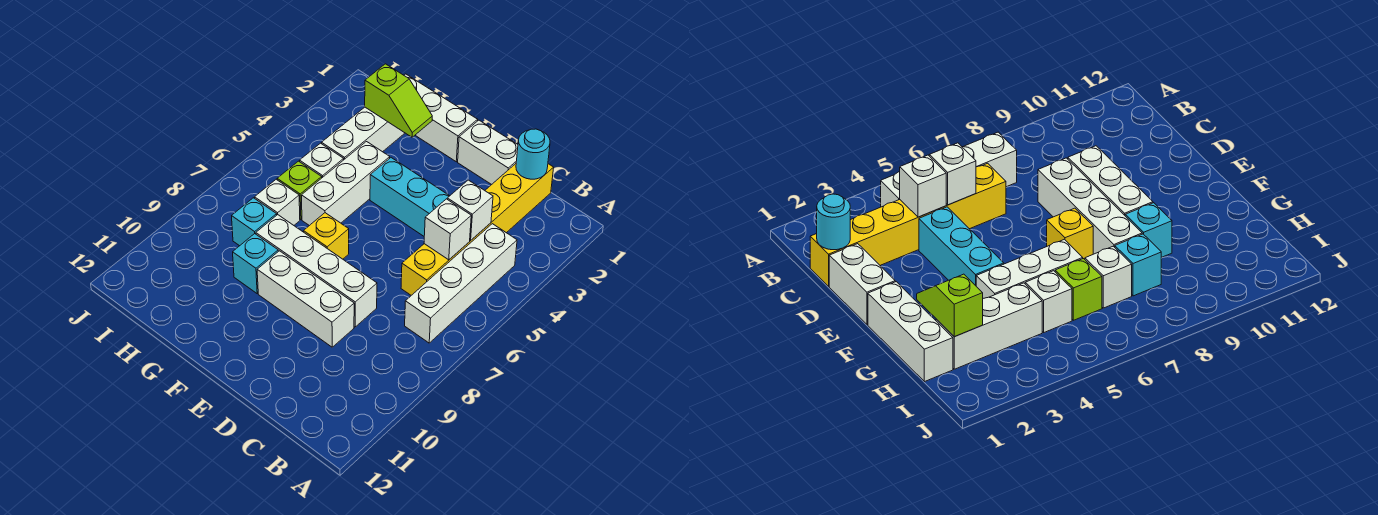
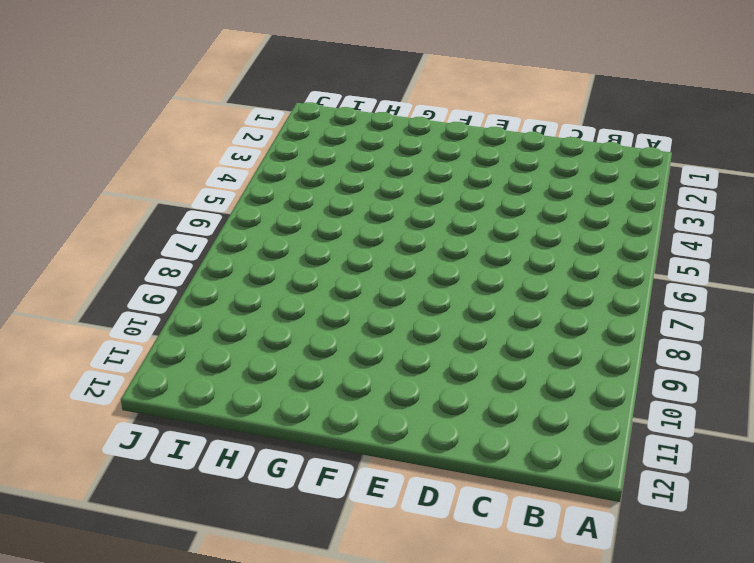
none -> white brick B4:B7 level 1
none -> yellow brick C1:C6 level 1
none -> white brick D1:E1 level 1

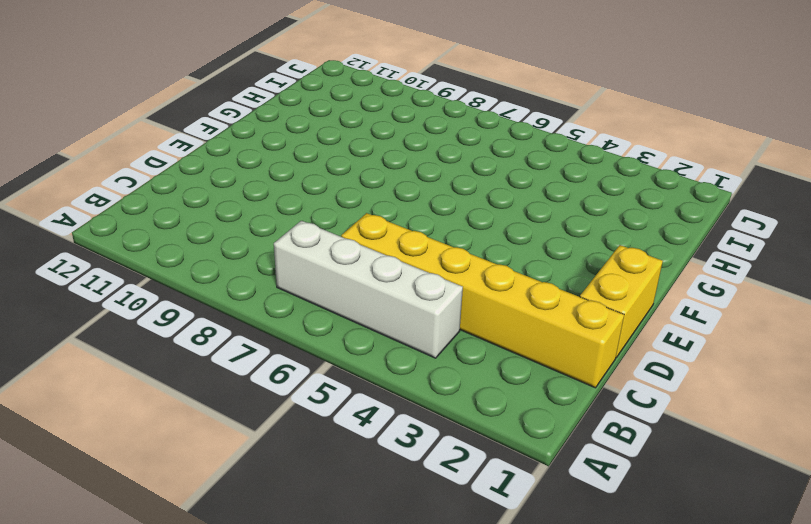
yellow brick D1:E1 level 1 -> white brick D1:E1 level 1
none -> cyan brick D4:F4 level 1
none -> white brick D8:G8 level 1
none -> white brick D9:F9 level 1

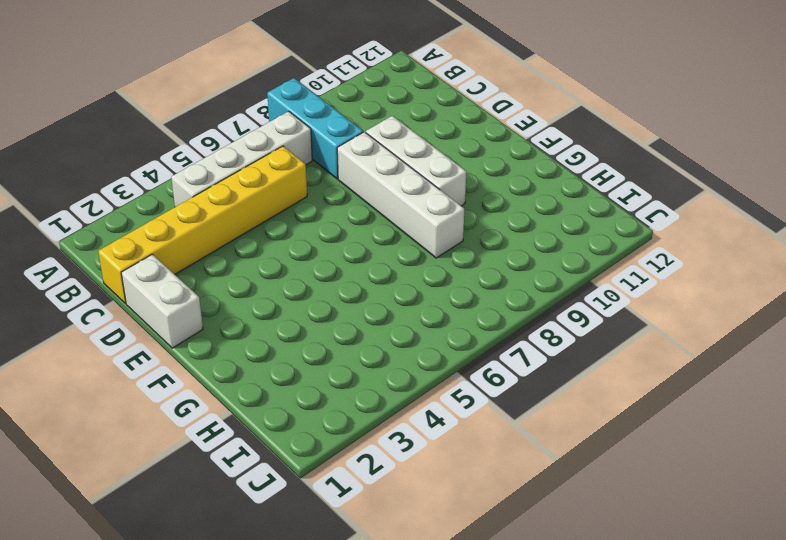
cyan brick A8:C8 level 1 -> cyan brick D4:F4 level 1
none -> white brick F1:H1 level 1
none -> yellow brick F7 level 1
none -> white brick G4:G6 level 1

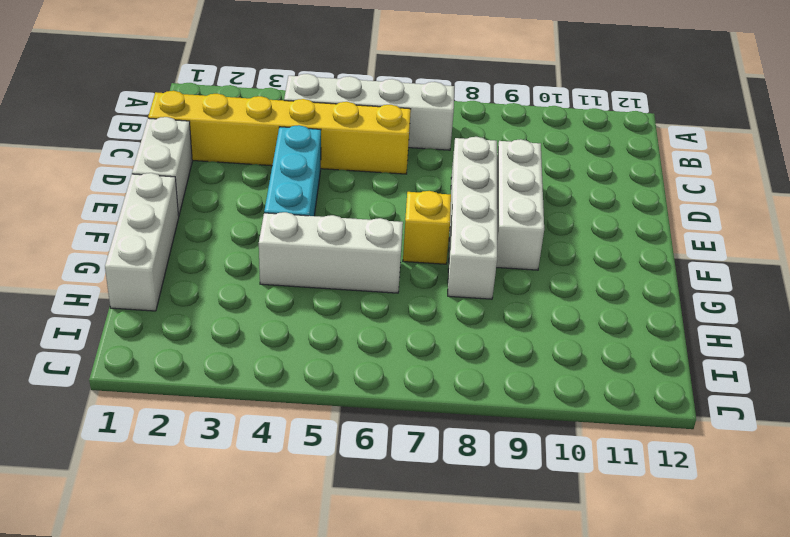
none -> cyan brick G9 level 1
none -> white brick H2:H4 level 1
none -> white brick H5 level 1

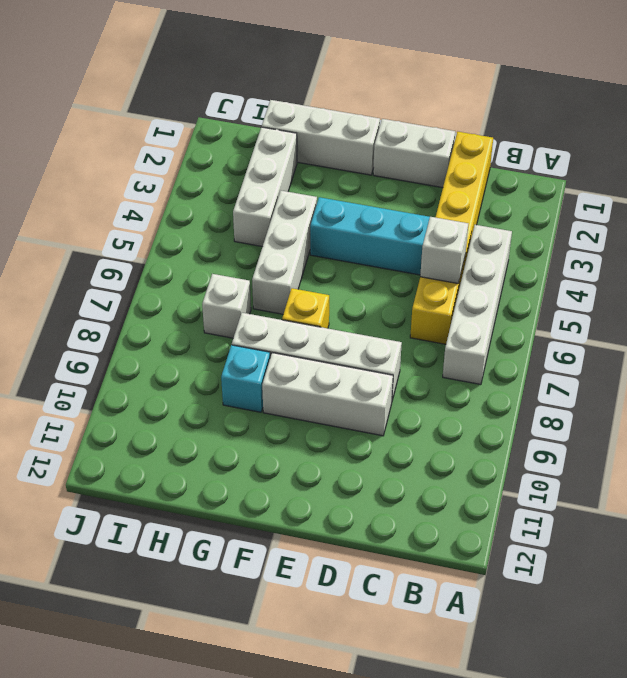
none -> white brick H5 level 1
none -> lime brick H6 level 1
none -> cyan brick H8 level 1

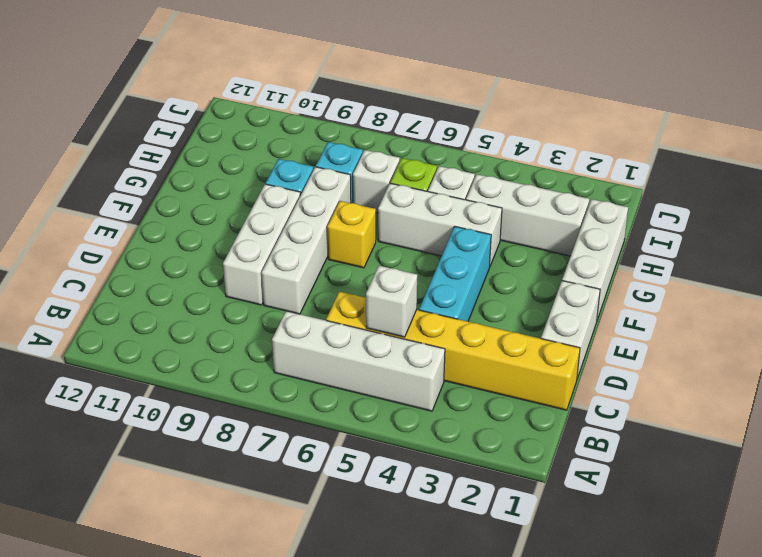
none -> cyan round brick C1 level 2
none -> white brick C4 level 2
none -> lime slope G2:H2 level 2 top H

